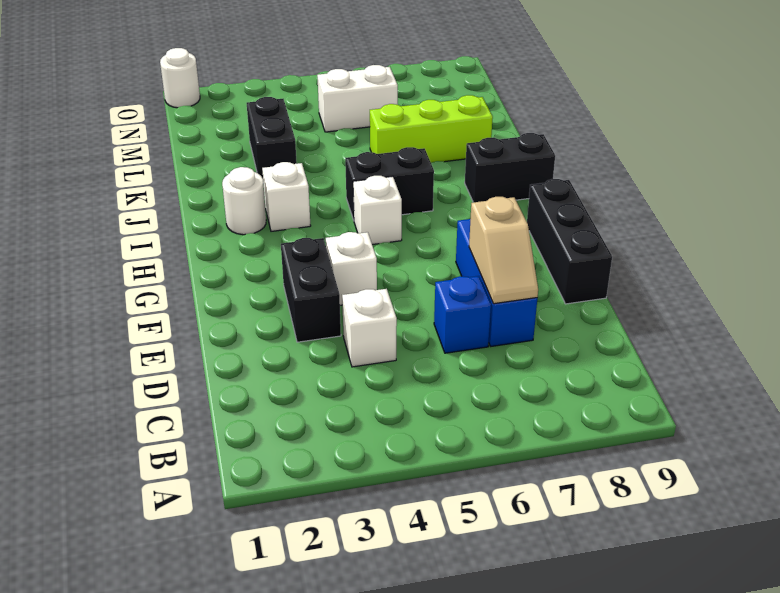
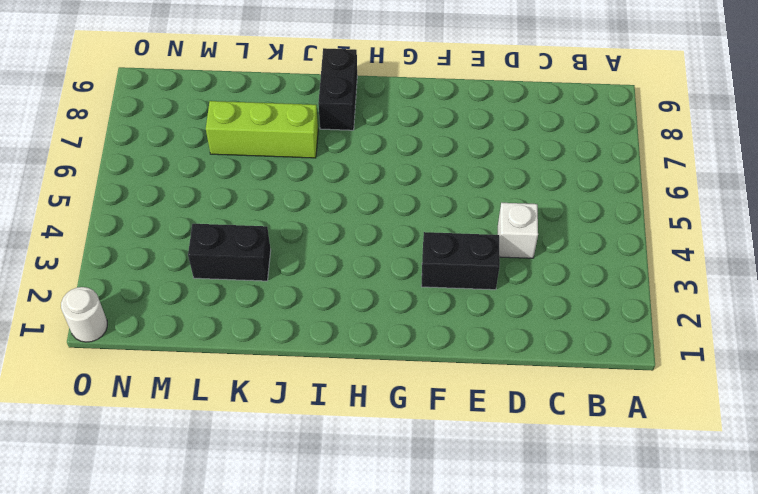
lime brick J7:L7 level 1 -> lime brick K6:K8 level 1
none -> blue brick D6 level 1
none -> blue brick D7:F7 level 1
none -> black brick E9:G9 level 1

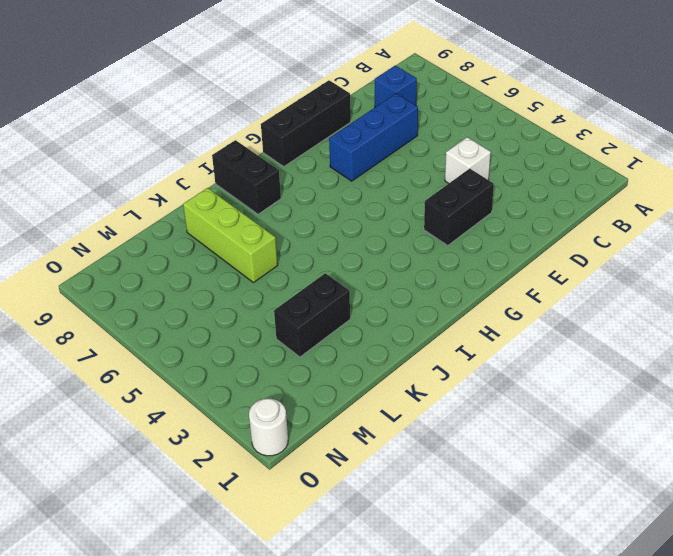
blue brick C8 level 1 -> blue brick D6 level 1
none -> white brick F4 level 1
none -> white brick H5 level 1
none -> white round brick I2 level 1

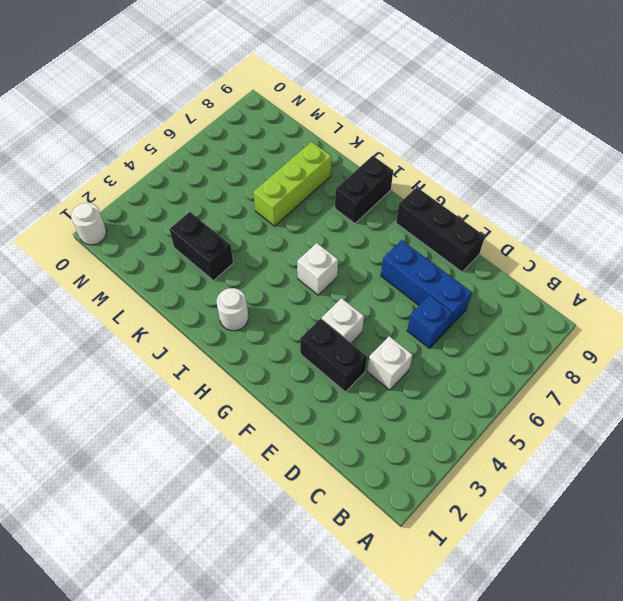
none -> white brick I3 level 1
none -> black brick I5:I6 level 1
none -> white brick M5:M6 level 1

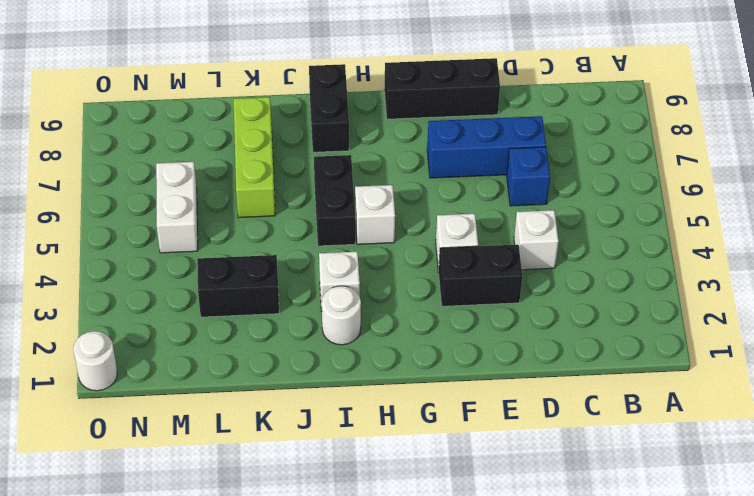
none -> tan slope D7:E7 level 2 top E

